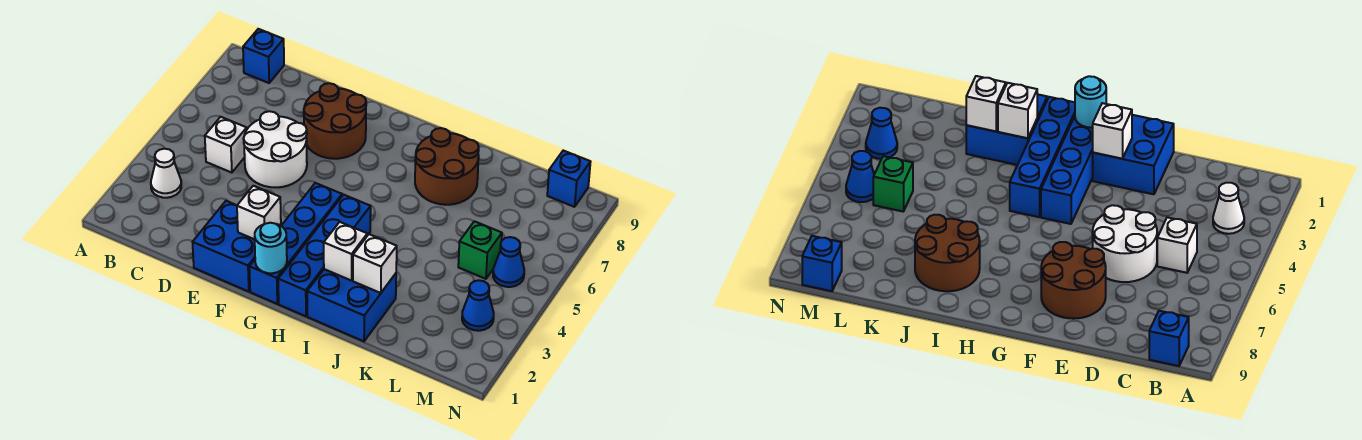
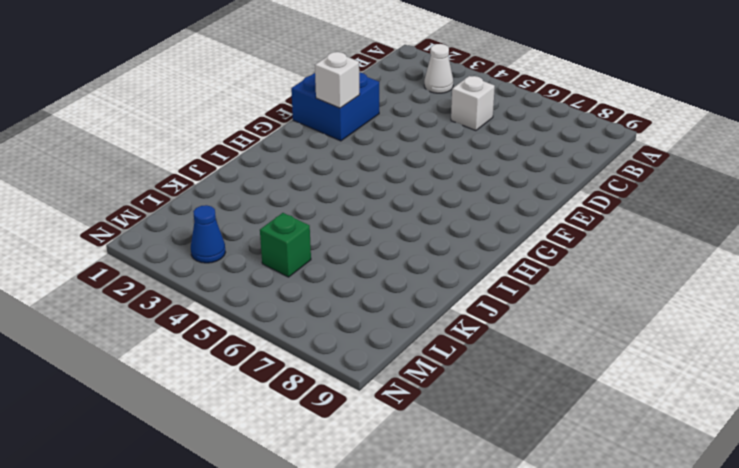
none -> blue brick B9 level 1
none -> white round brick D5:E6 level 1
none -> brown round brick E7:F8 level 1

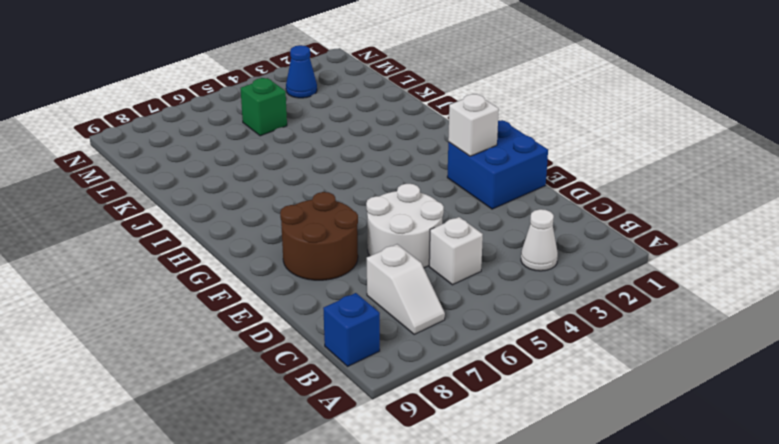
white slope B7:C7 level 1 top C -> none
none -> blue brick G1:G4 level 1
none -> blue brick H1:H4 level 1
none -> blue brick I1:J2 level 1

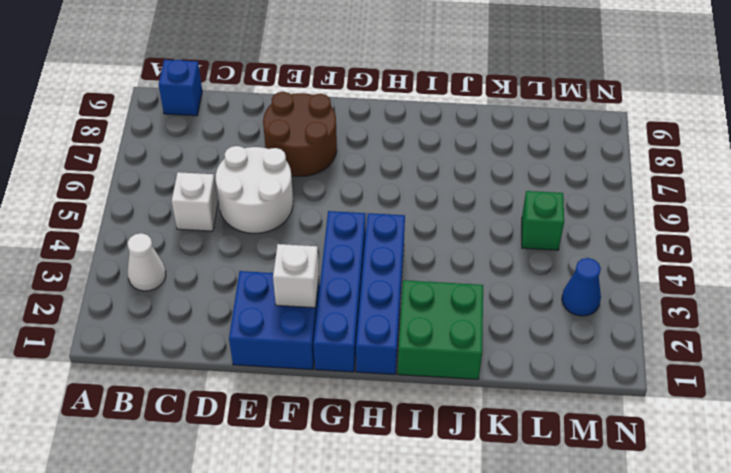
green brick I1:J2 level 1 -> blue brick I1:J2 level 1
none -> brown round brick I7:J8 level 1
none -> blue cone M5 level 1
none -> blue brick M9 level 1

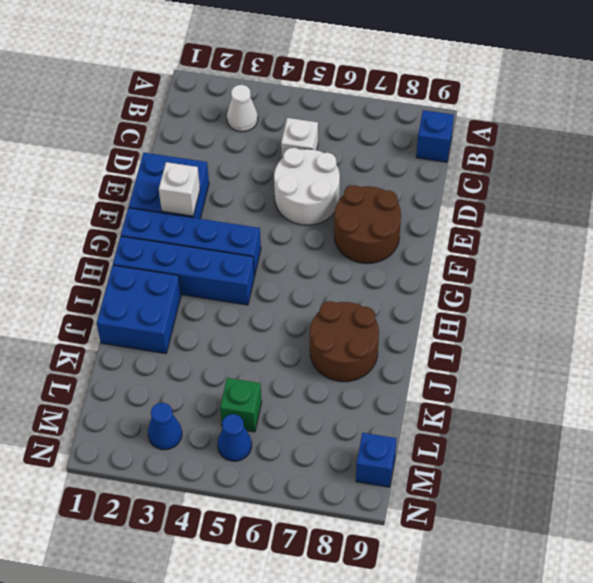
none -> cyan round brick G1 level 2
none -> white brick I2 level 2
none -> white brick J2 level 2

